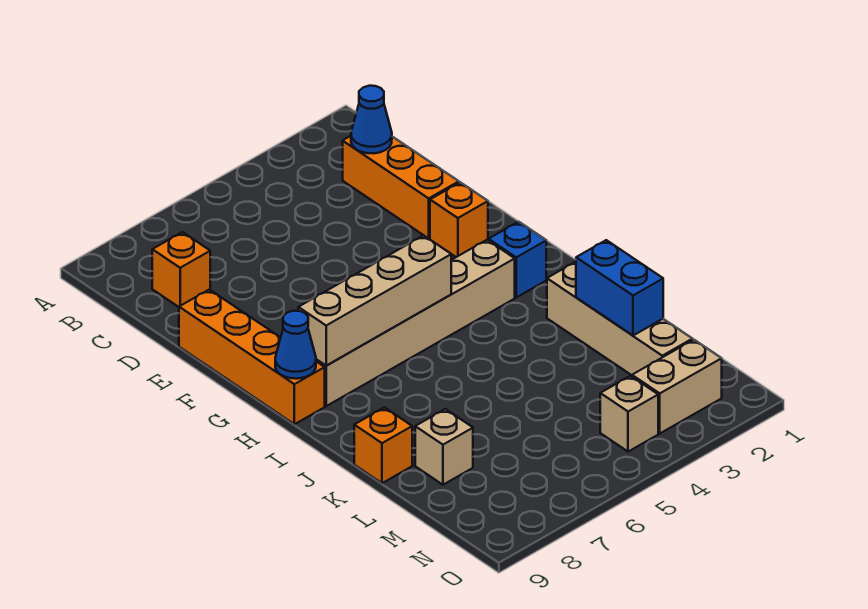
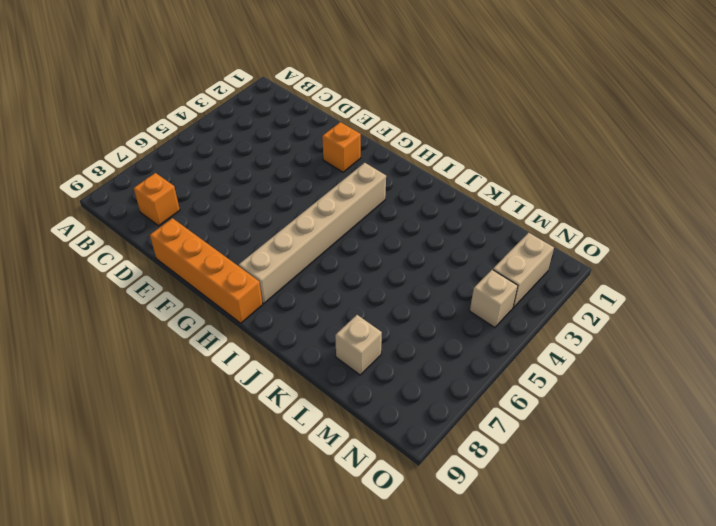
none -> orange brick C2:E2 level 1
none -> blue brick H2 level 1
none -> tan brick J2:M2 level 1

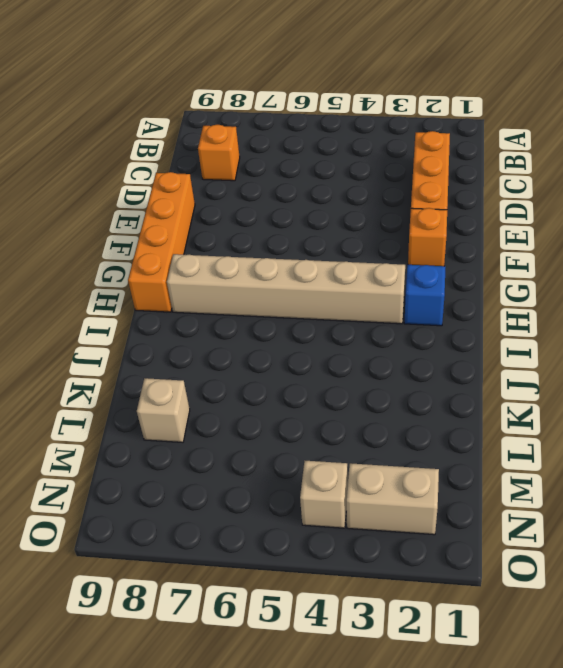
none -> tan brick J2:M2 level 1
none -> orange brick K9 level 1
none -> blue cone C2 level 2

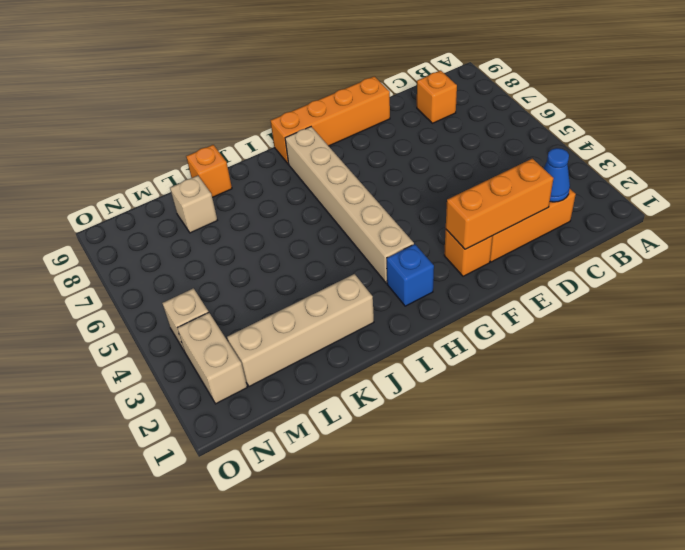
orange brick D2:F2 level 2 -> none
none -> tan brick H5:H8 level 2
none -> blue cone H9 level 2
none -> blue brick K2:L2 level 2

